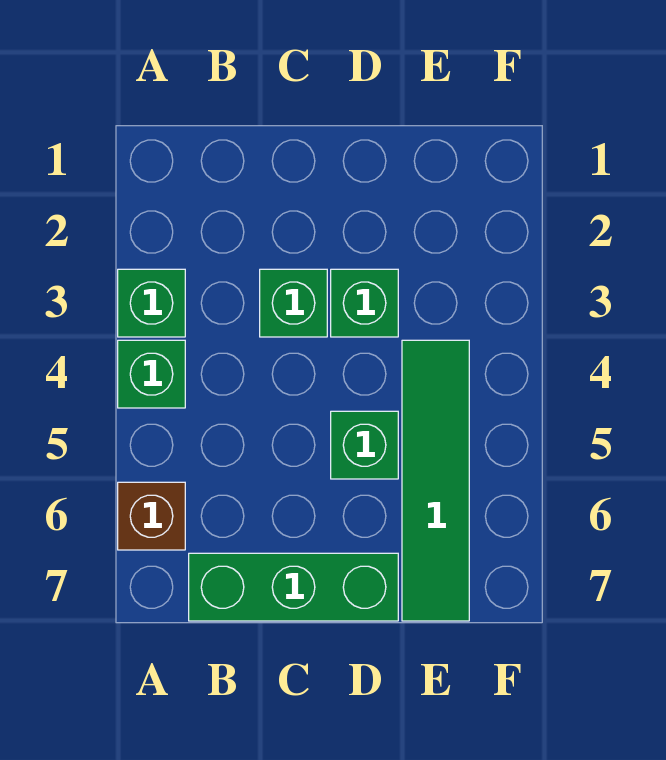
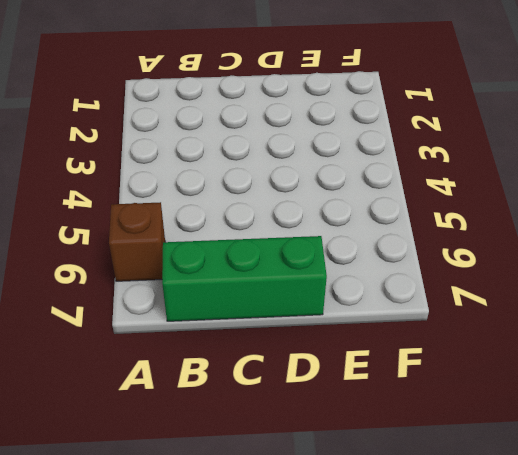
none -> green brick A3 level 1
none -> green brick A4 level 1

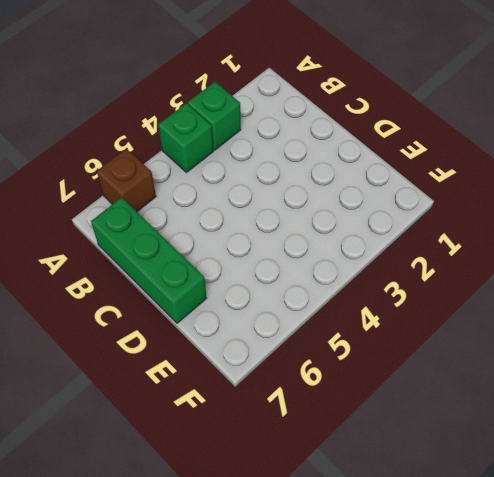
none -> green brick C3 level 1
none -> green brick D3 level 1

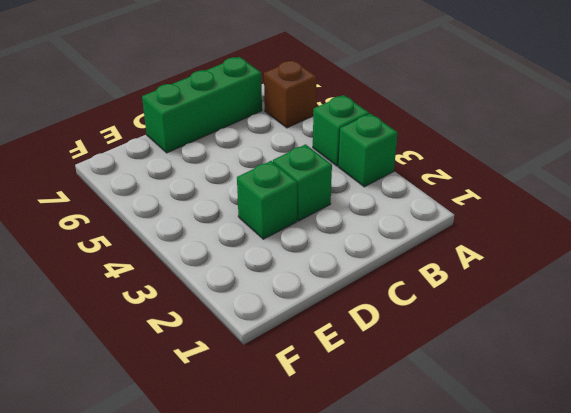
none -> green brick D5 level 1
none -> green tile E4:E7 level 1

